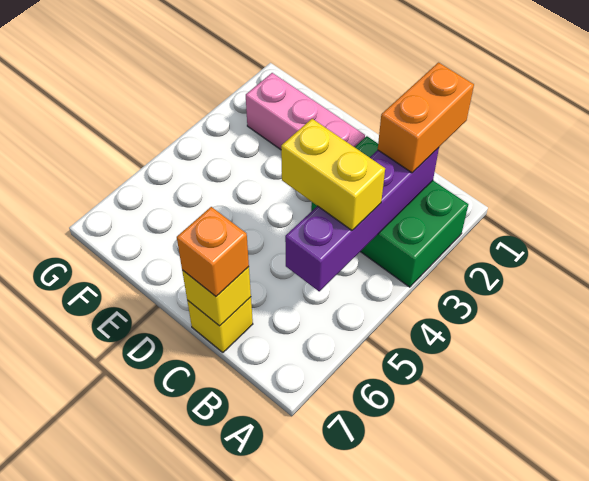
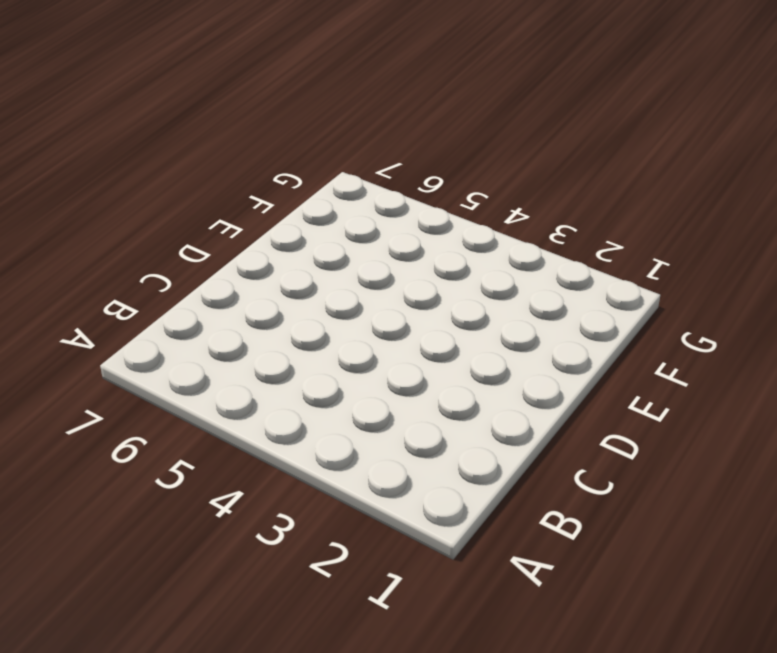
none -> green brick A2:C3 level 1
none -> yellow brick C7 level 1

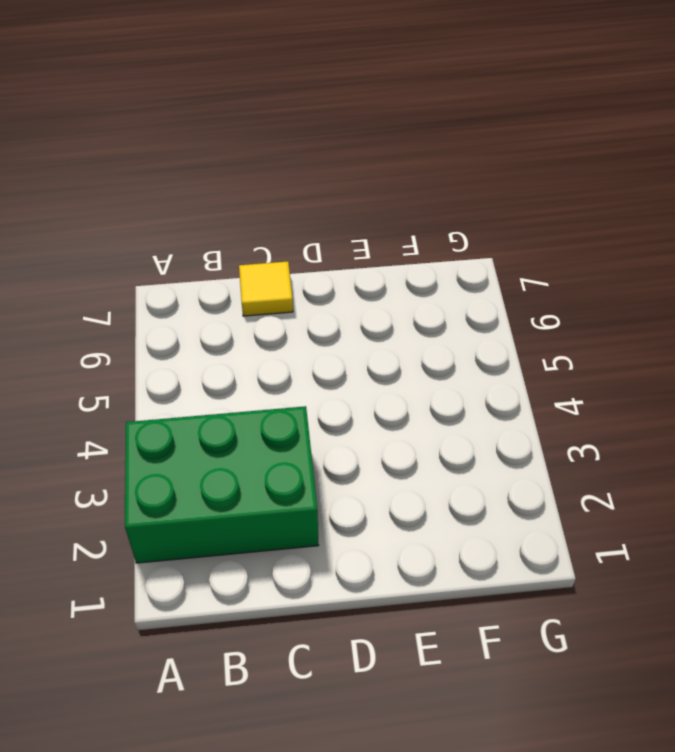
yellow tile C7 level 1 -> yellow brick C7 level 1
none -> pink brick D2:F2 level 1
none -> purple brick B2:B5 level 2

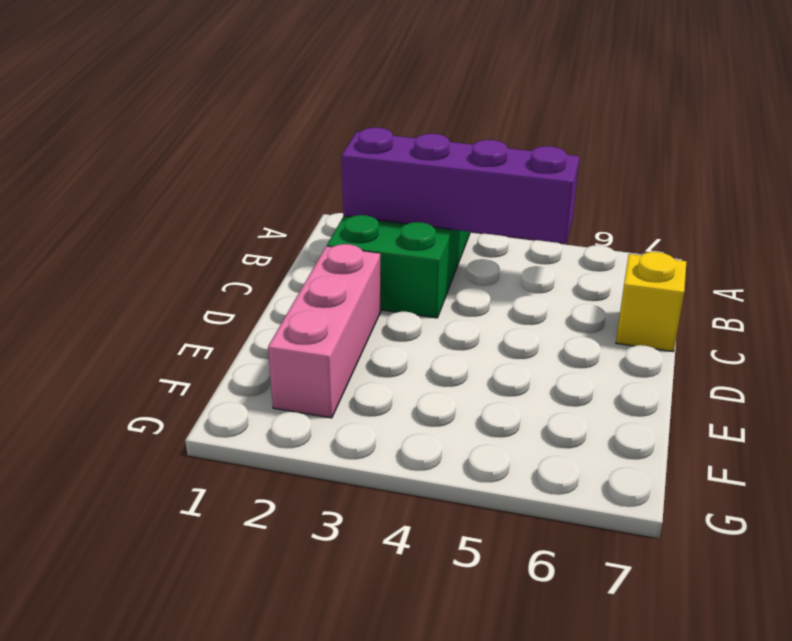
none -> yellow brick C7 level 2
none -> orange brick B1:B2 level 3

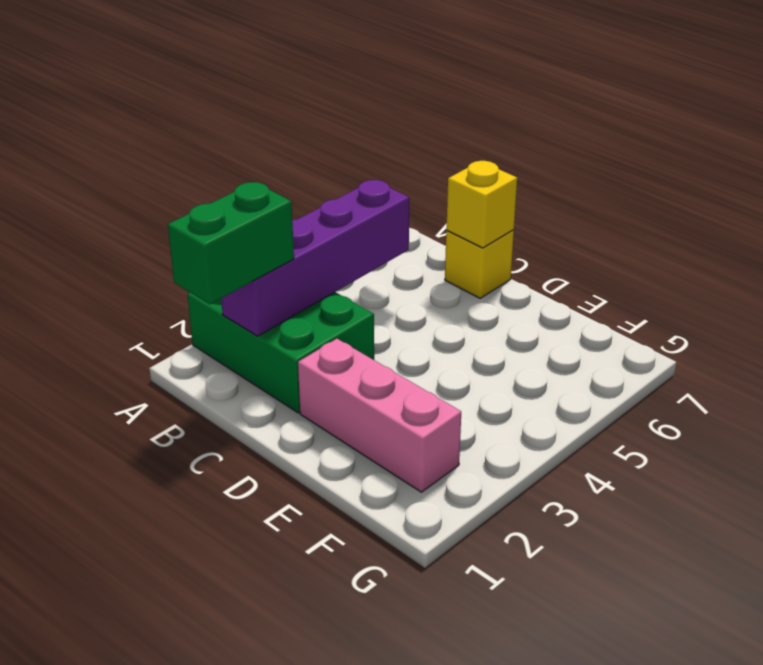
green brick B1:B2 level 3 -> orange brick B1:B2 level 3
none -> yellow brick B4:C4 level 3
none -> orange brick C7 level 3

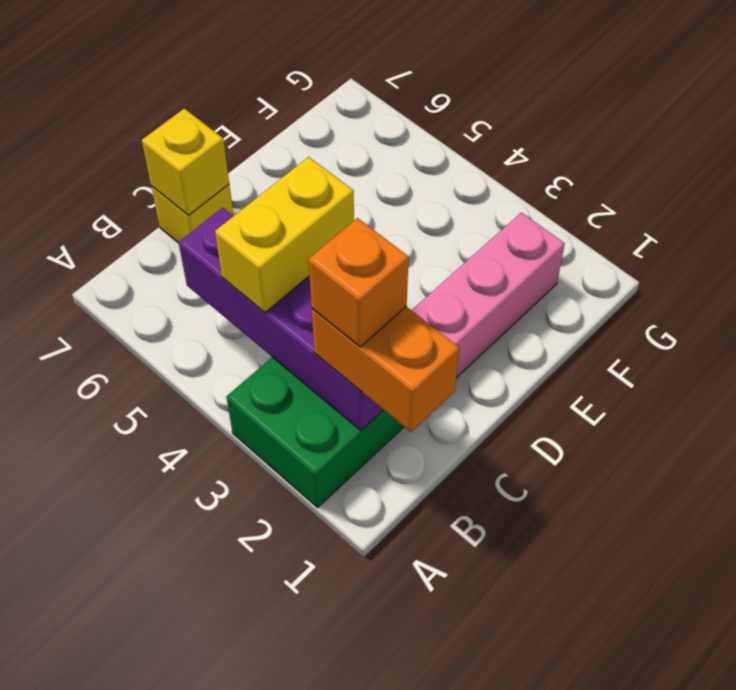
orange brick B2 level 4 -> orange brick C7 level 3

